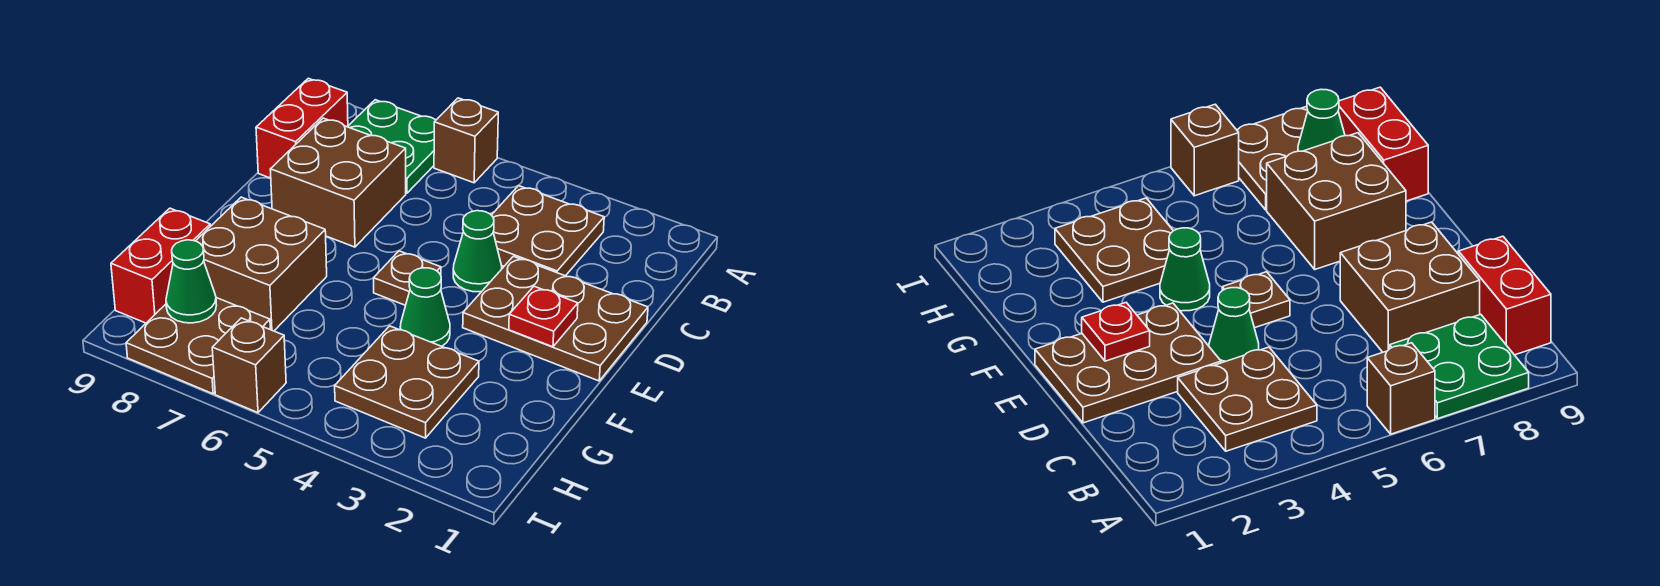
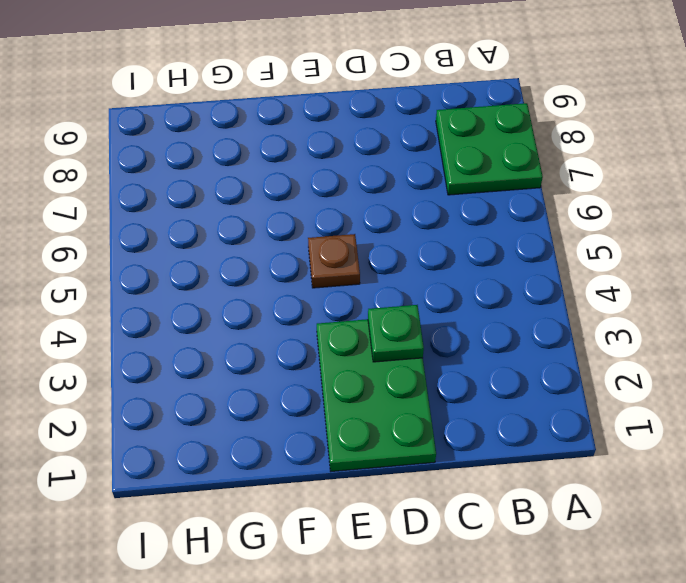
green plate D1:E3 level 1 -> brown plate D1:E3 level 1
green plate D3 level 2 -> none
none -> brown brick A6 level 1
none -> brown plate B3:C4 level 1
none -> red brick B9:C9 level 1

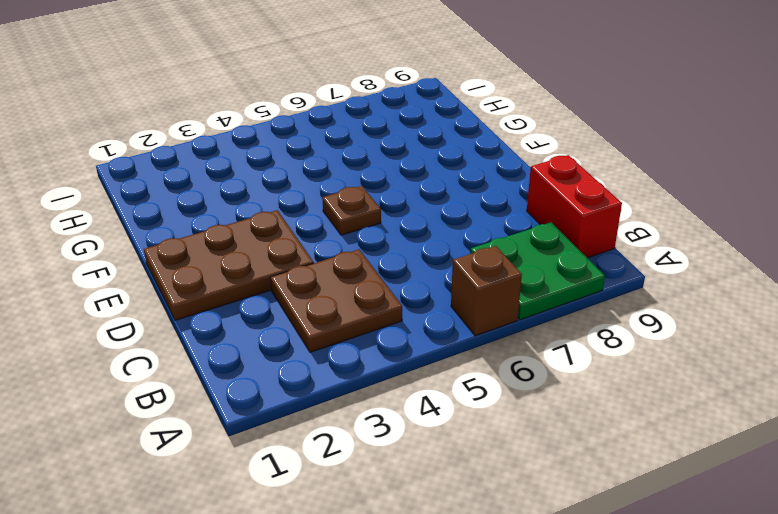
none -> brown brick C7:D8 level 1
none -> green cone D4 level 1
none -> green cone F4 level 1

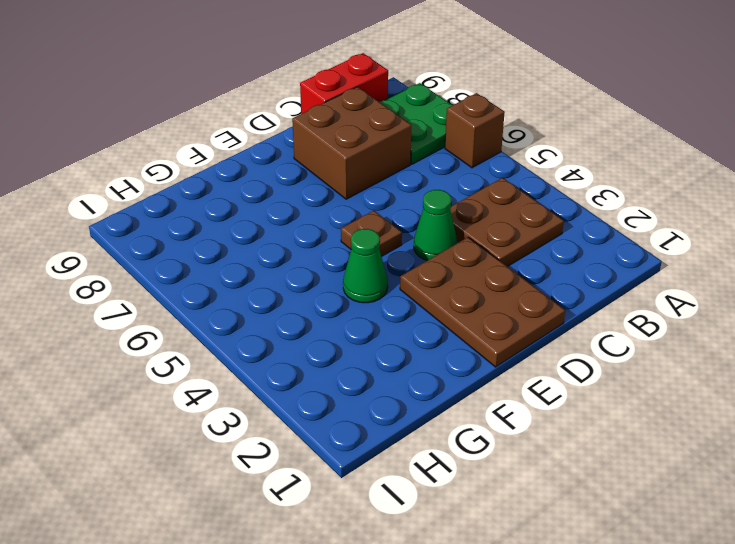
none -> brown brick F7:G8 level 1
none -> brown plate G3:H4 level 1
none -> red brick G9:H9 level 1

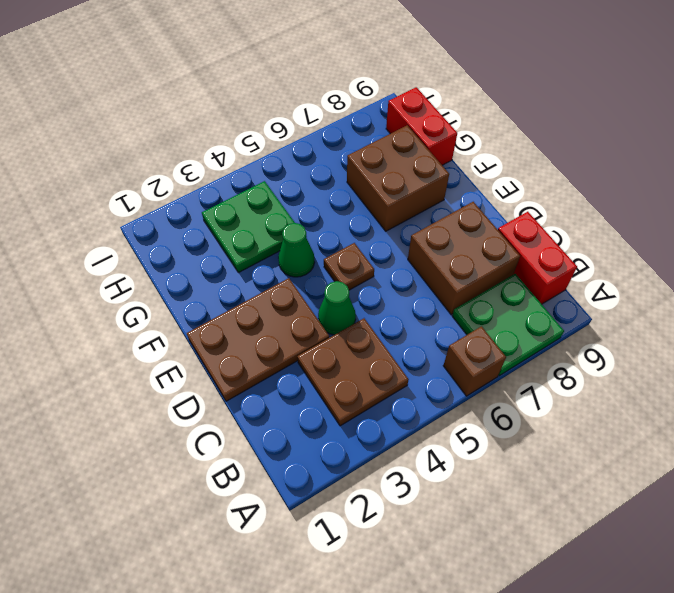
green plate G3:H4 level 1 -> brown plate G3:H4 level 1
none -> brown plate H7:I8 level 1
none -> brown brick I6 level 1
none -> red plate E2 level 2

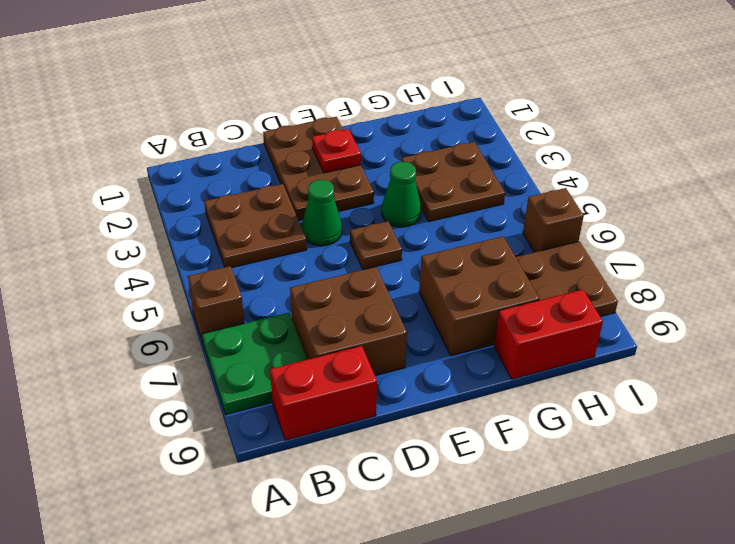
none -> green cone H8 level 2

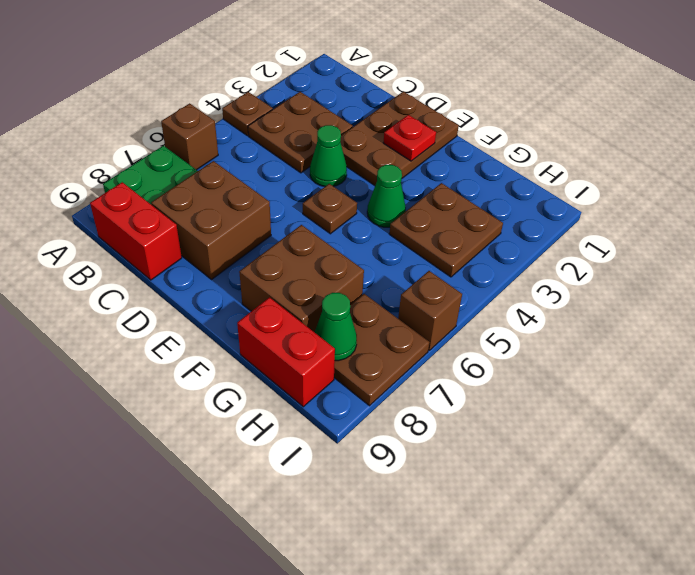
brown plate A4 level 1 -> none

